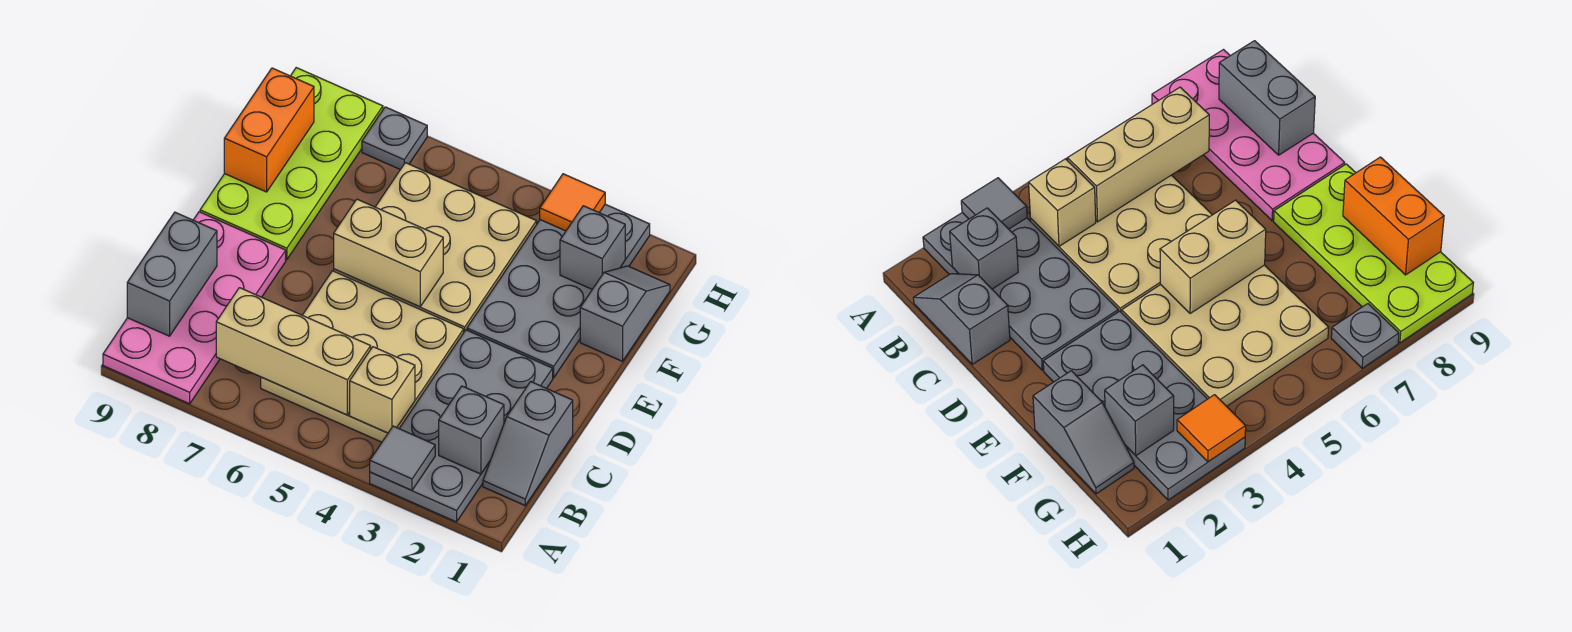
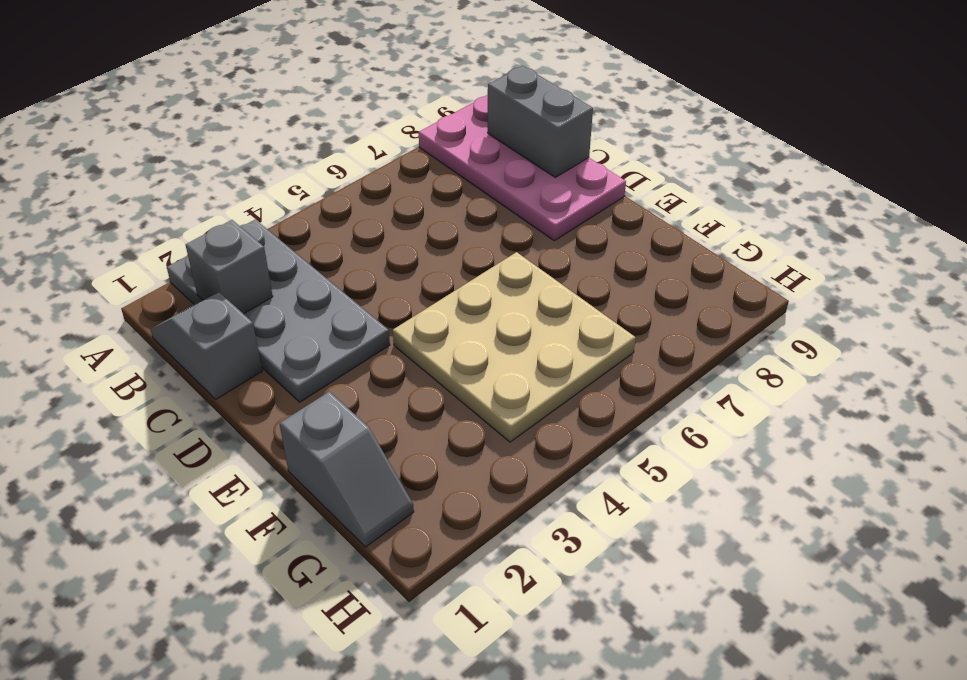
none -> tan plate B4:D6 level 1
none -> grey plate E2:H3 level 1
none -> lime plate E8:H9 level 1

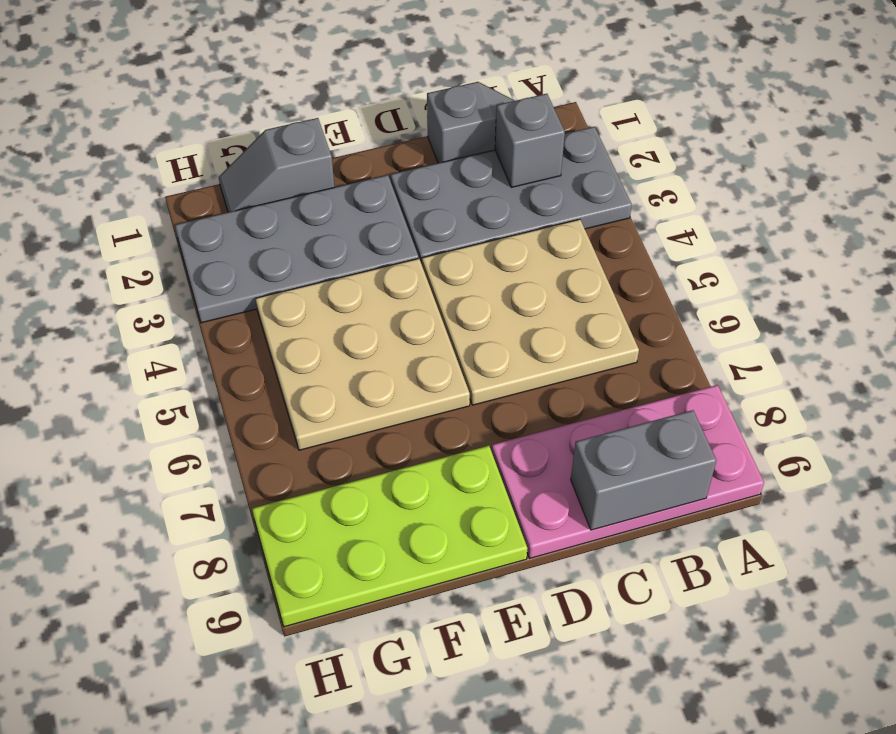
none -> grey plate H7 level 1
none -> grey tile A3 level 2
none -> tan brick B4 level 2

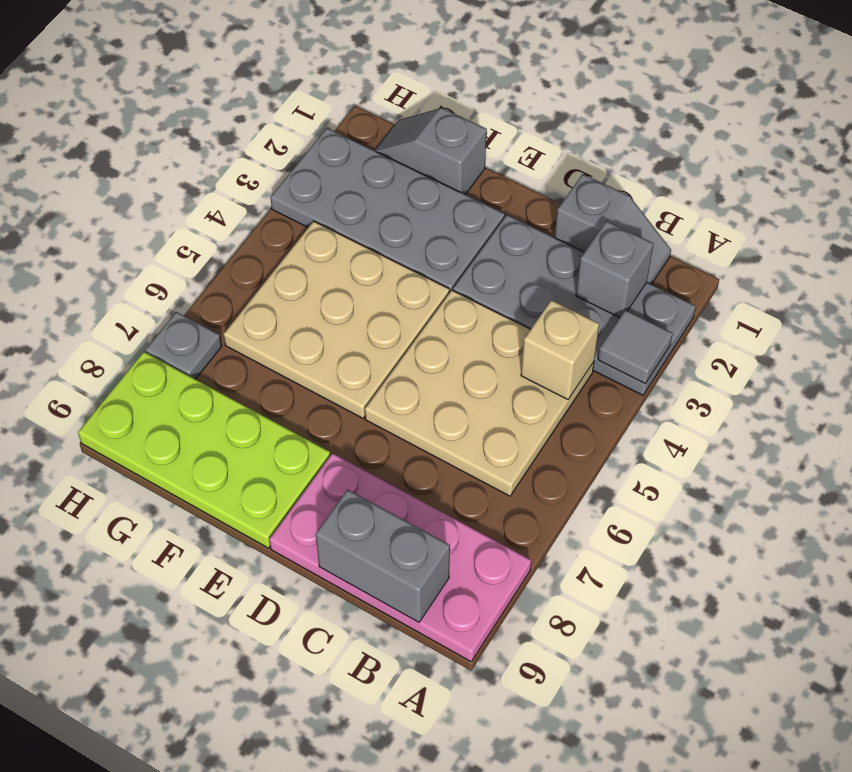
none -> tan brick B5:B7 level 2
none -> tan brick E5:E6 level 2
none -> orange brick F9:G9 level 2

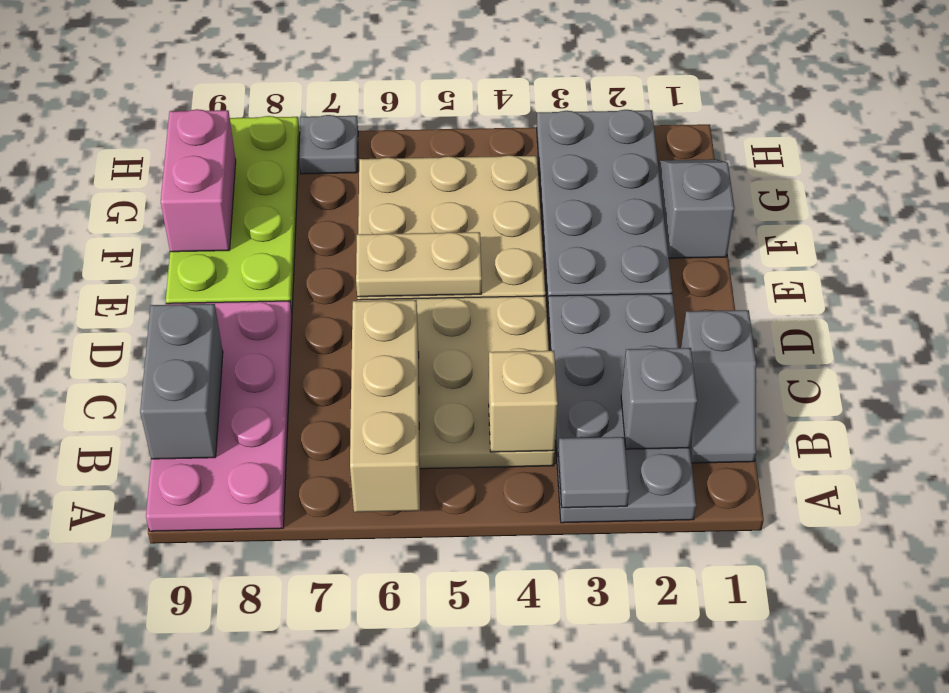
tan brick A6:C6 level 2 -> tan brick B5:B7 level 2
tan plate E5:E6 level 2 -> tan brick E5:E6 level 2
pink brick F9:G9 level 2 -> orange brick F9:G9 level 2
none -> grey brick G2 level 2
none -> orange tile H3 level 2

